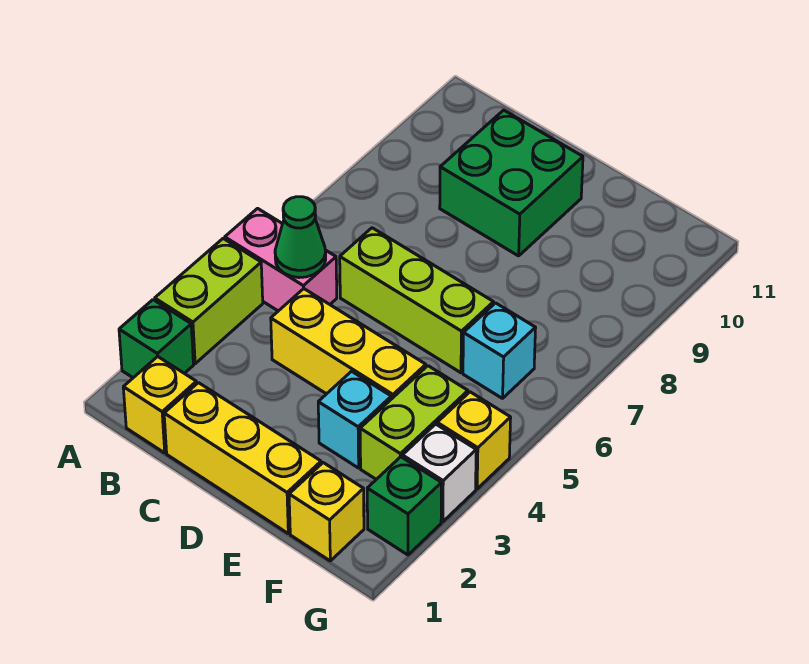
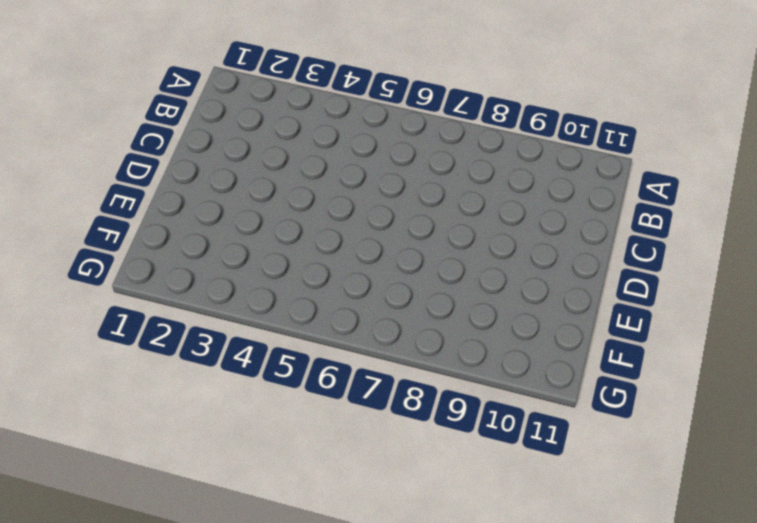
none -> green brick A2 level 1
none -> lime brick A3:A4 level 1
none -> pink brick A5:B5 level 1

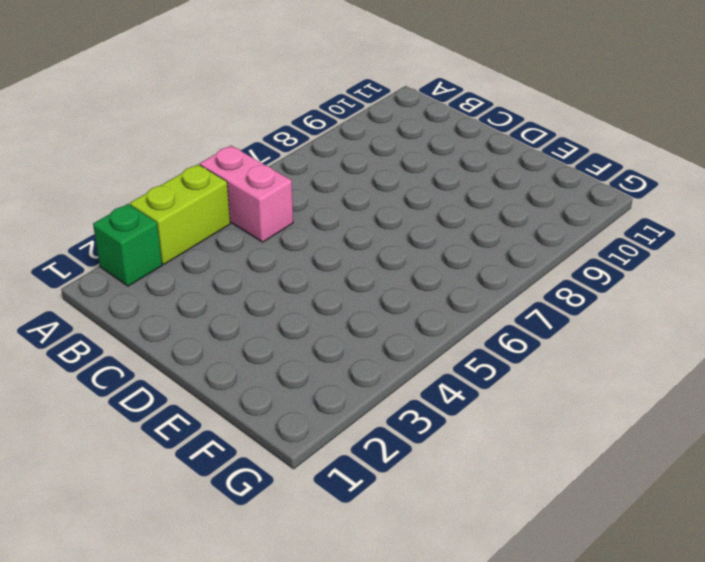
none -> yellow brick B1 level 1
none -> yellow brick C1:E1 level 1
none -> yellow brick C4:E4 level 1

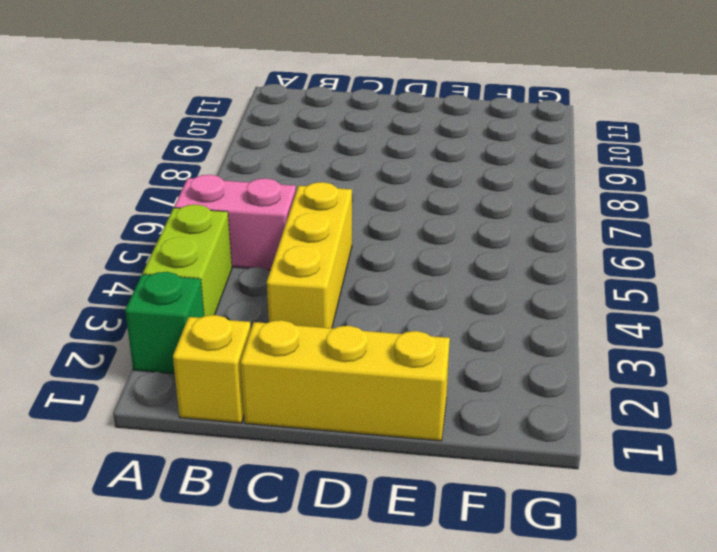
yellow brick C3:C5 level 1 -> yellow brick C4:E4 level 1
none -> lime brick C6:E6 level 1
none -> green brick C9:D10 level 1
none -> cyan brick E3 level 1

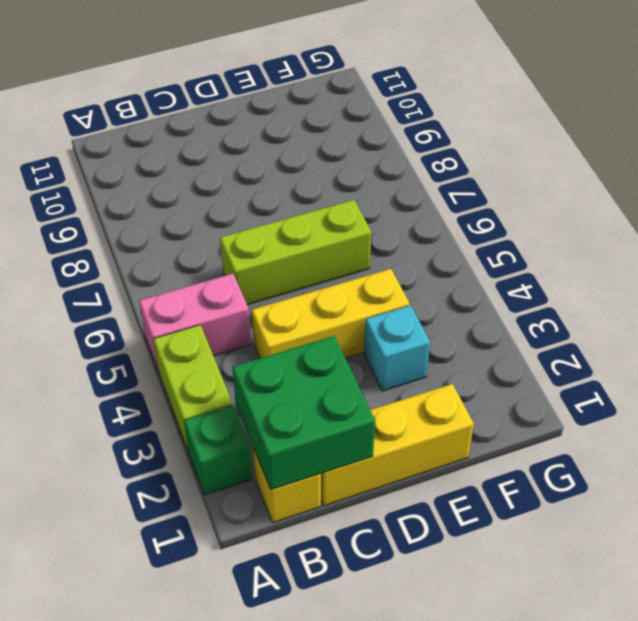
green brick B1:C2 level 2 -> green brick C9:D10 level 1
none -> yellow brick F1 level 1
none -> lime brick F3:F4 level 1
none -> cyan brick F6 level 1

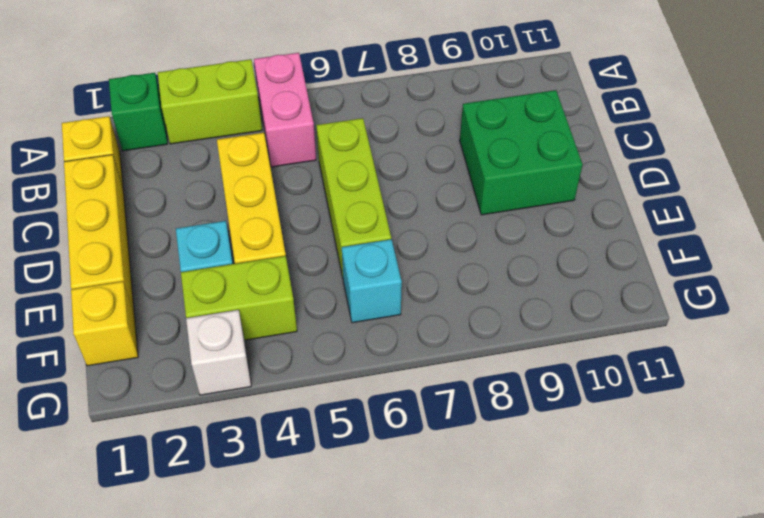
none -> green brick G2 level 1
none -> yellow brick G4 level 1
none -> green cone B5 level 2

